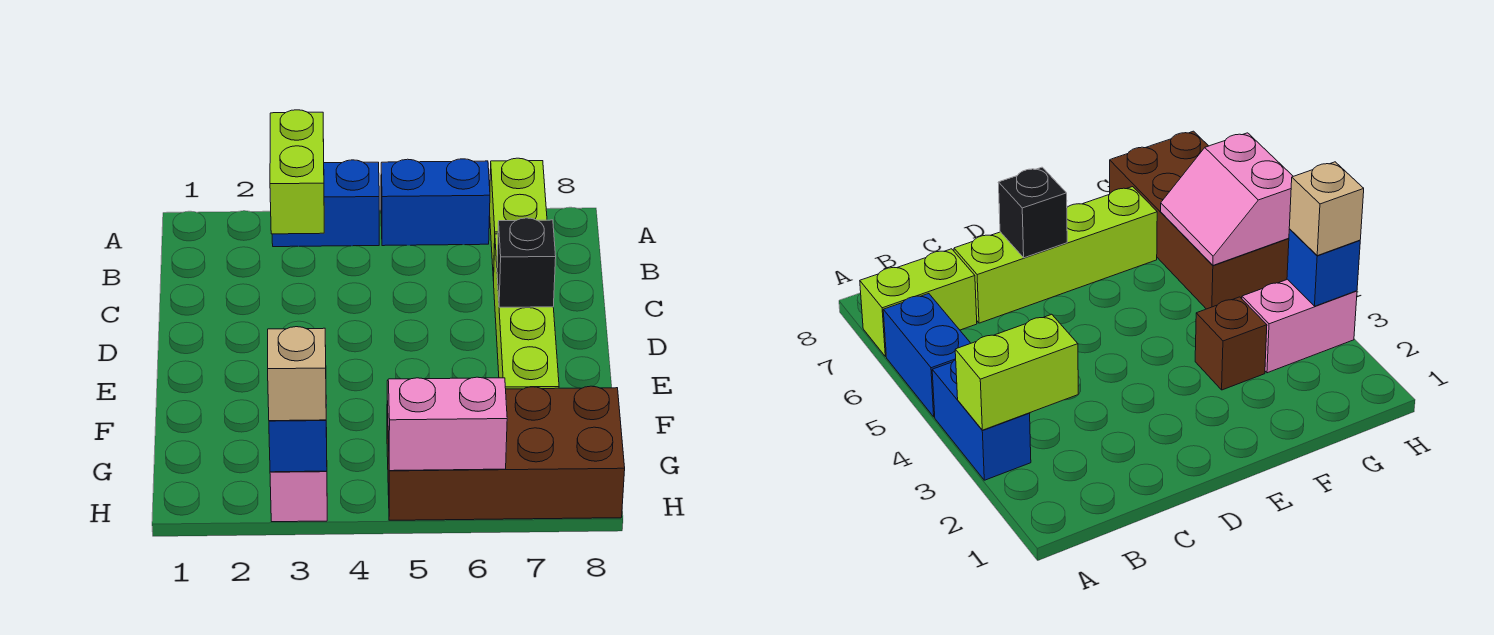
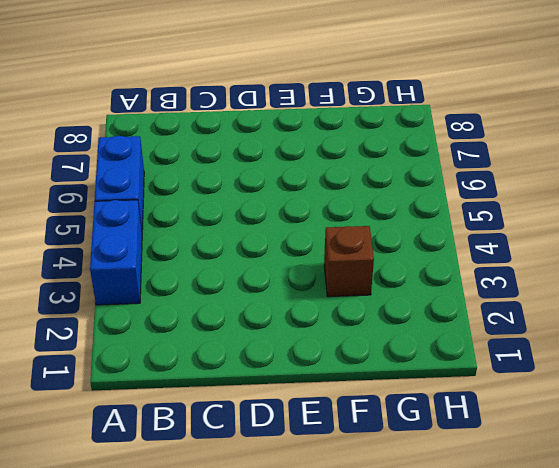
none -> lime brick A7:B7 level 1
none -> lime brick C7:F7 level 1
none -> pink brick G3:H3 level 1

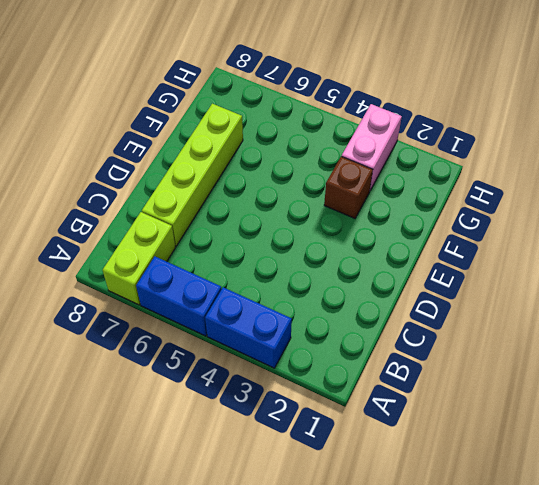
none -> brown brick G5:H8 level 1
none -> lime brick A3:B3 level 2
none -> black brick D7 level 2

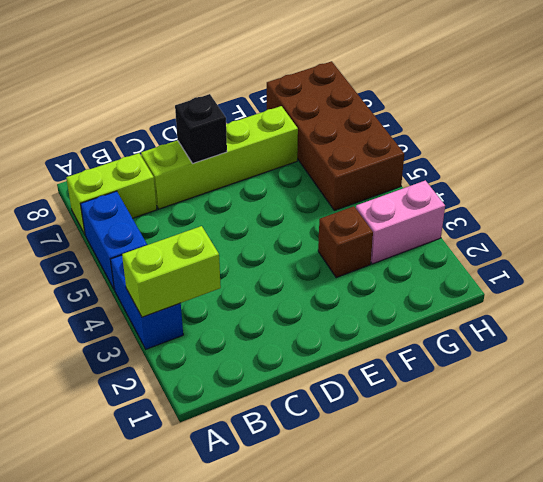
none -> pink slope G5:H6 level 2 top H
none -> blue brick H3 level 2
none -> tan brick H3 level 3

